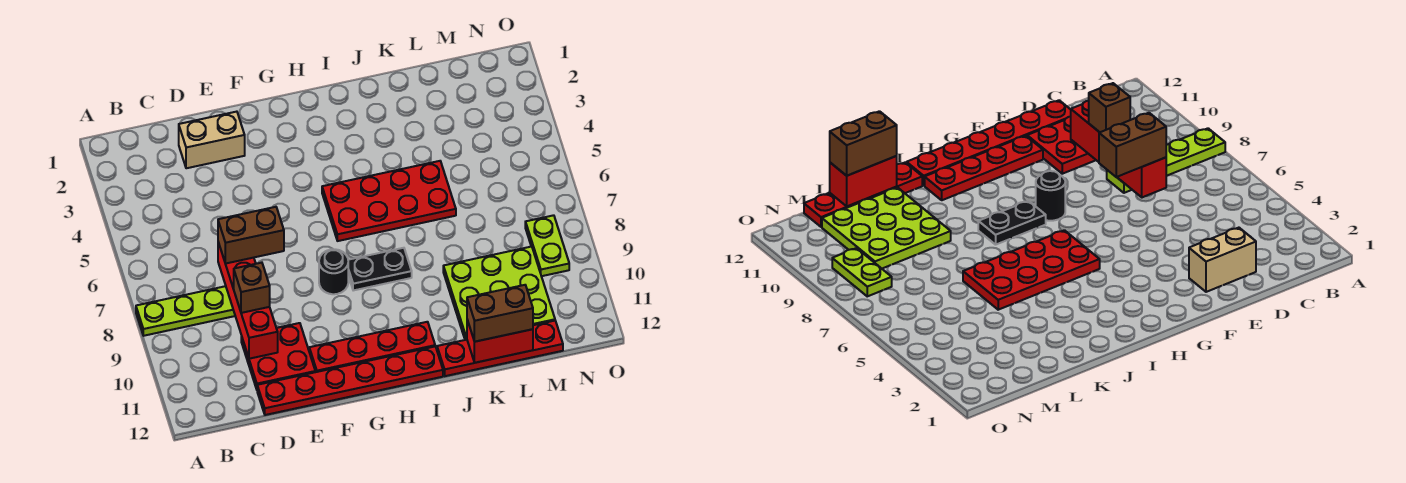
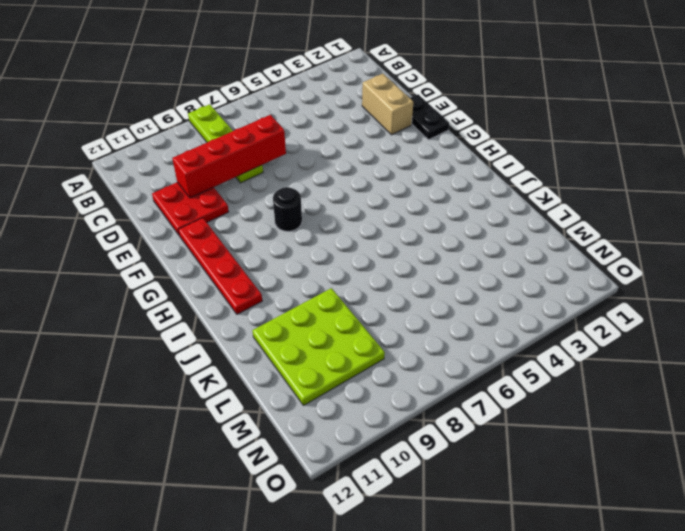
black plate E1:F1 level 1 -> black plate H8:I8 level 1
none -> red plate D12:I12 level 1
none -> red plate H5:K6 level 1
none -> red plate J12:M12 level 1

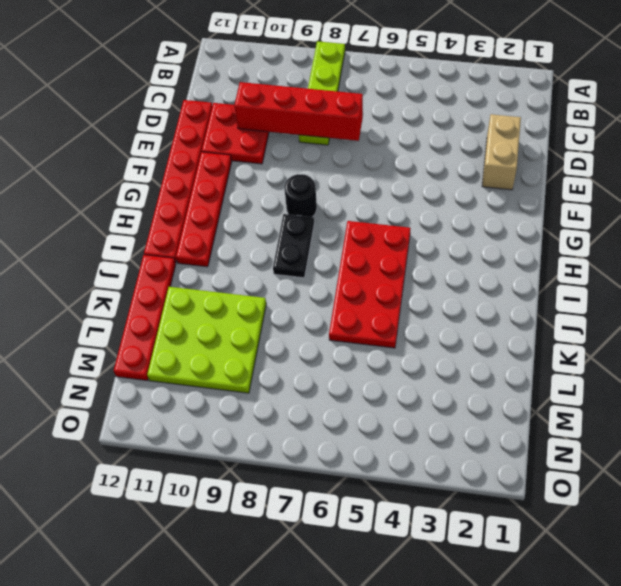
none -> lime plate N8:N9 level 1
none -> red brick K12:L12 level 2
none -> brown brick D7:E7 level 3

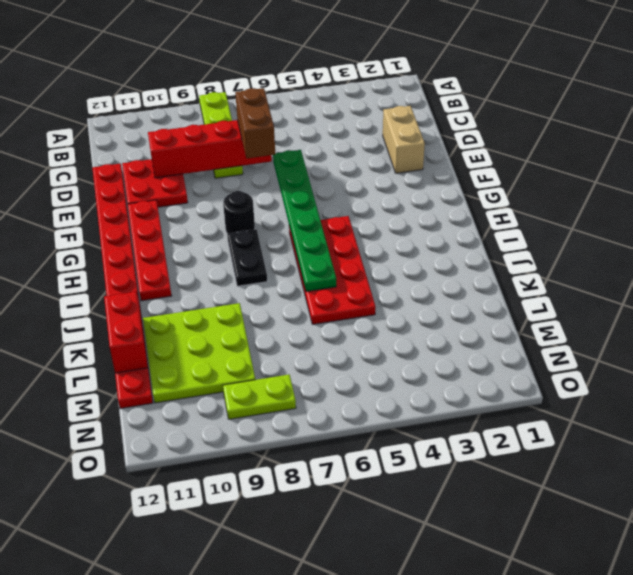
green plate E6:J6 level 2 -> none
none -> brown brick D9 level 3
none -> brown brick K12:L12 level 3

